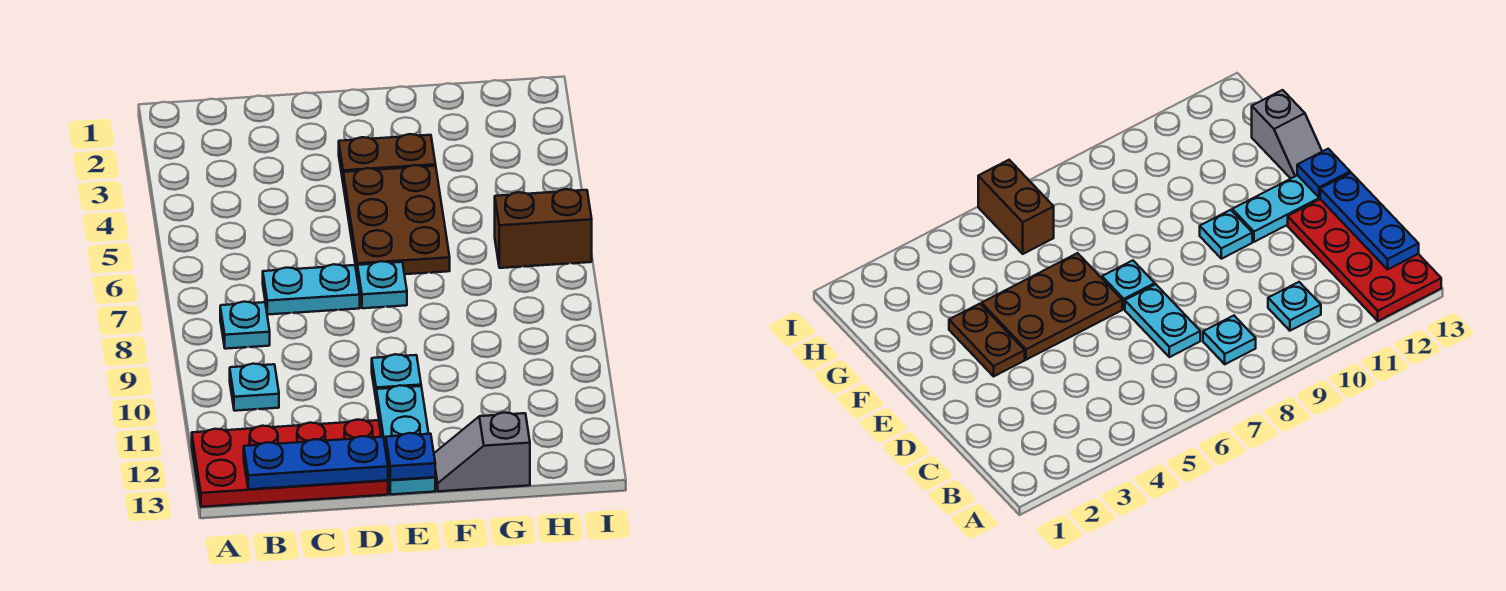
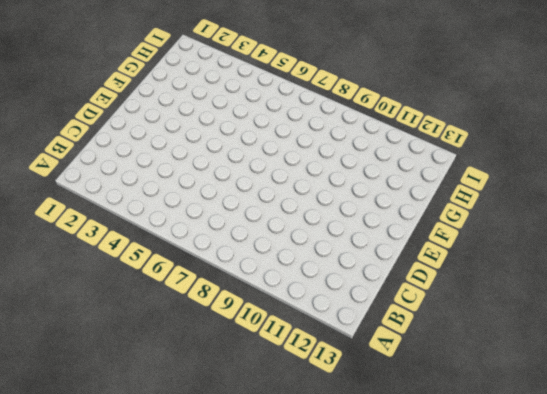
none -> red plate A12:D13 level 1
none -> cyan plate B8 level 1
none -> cyan plate B10 level 1

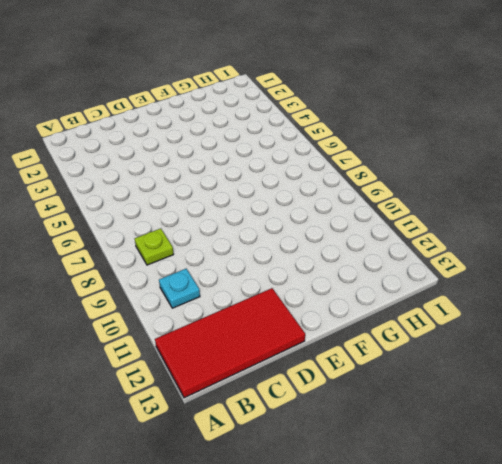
red tile A12:D13 level 1 -> red plate A12:D13 level 1
lime plate B8 level 1 -> cyan plate B8 level 1
none -> cyan plate C7:D7 level 1
none -> brown plate E3:F3 level 1
none -> brown plate E4:F6 level 1

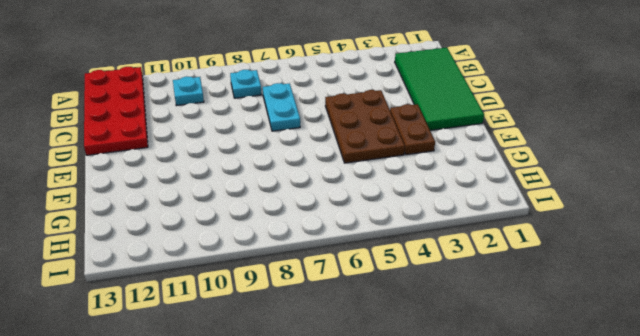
green tile B1:E2 level 1 -> none
brown plate D4:F5 level 1 -> brown plate E4:F6 level 1
none -> cyan plate E7 level 1
none -> cyan plate E10 level 1
none -> cyan plate E11:E13 level 1

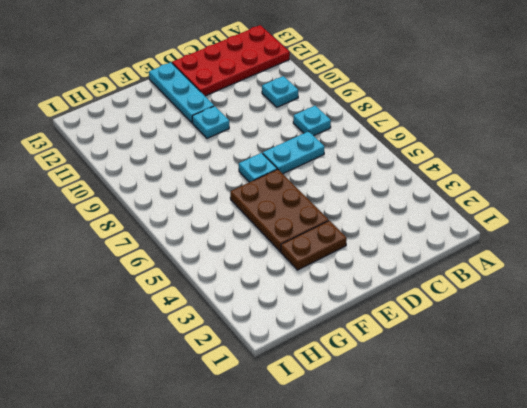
none -> grey slope F13:G13 level 1 top G
none -> brown brick H6:I6 level 1
none -> blue plate B13:D13 level 2

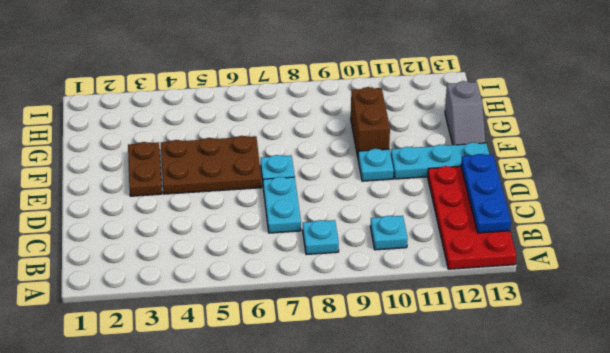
brown brick F10:G10 level 1 -> brown brick H6:I6 level 1
none -> blue plate E13 level 2

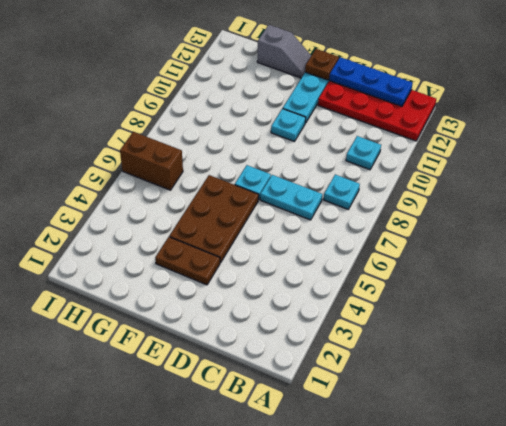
brown plate E13 level 2 -> blue plate E13 level 2

